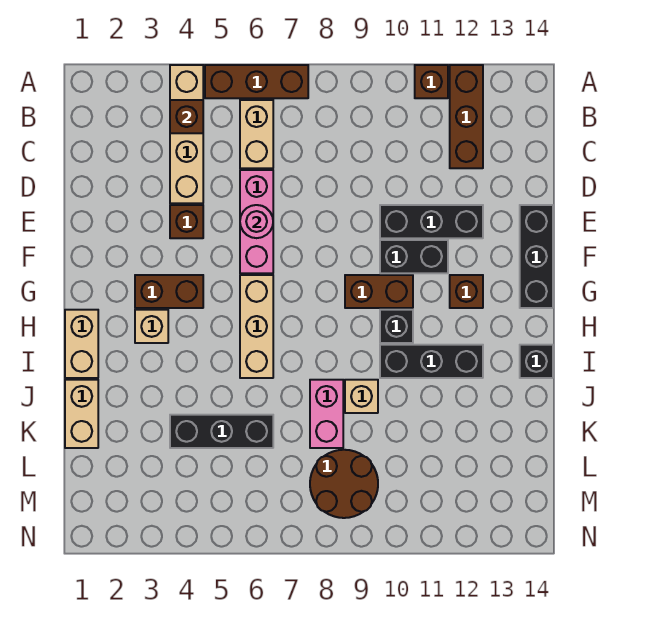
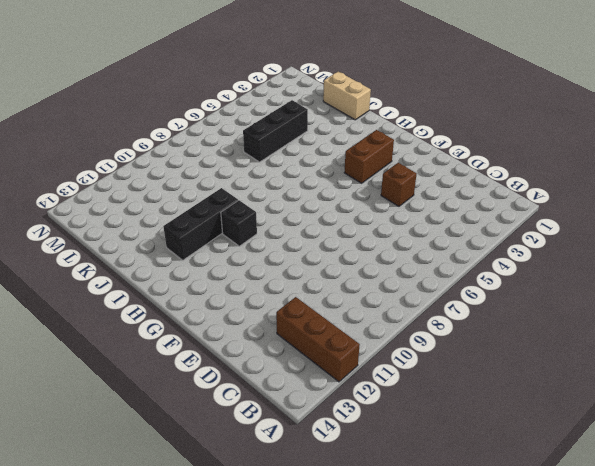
none -> tan brick A4:D4 level 1
none -> brown brick A5:A7 level 1
none -> brown brick A11 level 1

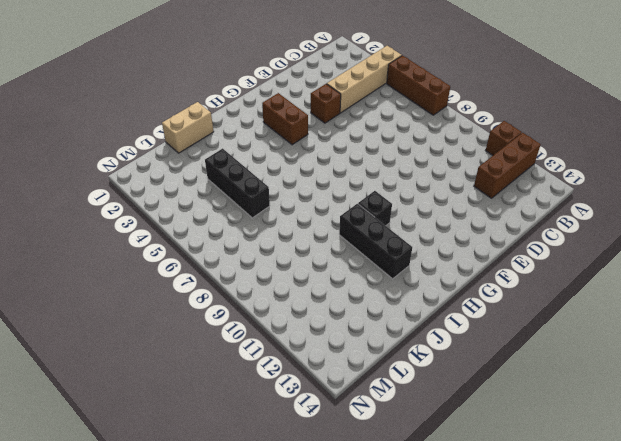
none -> tan brick B6:C6 level 1
none -> pink brick D6:F6 level 1
none -> black brick E10:E12 level 1

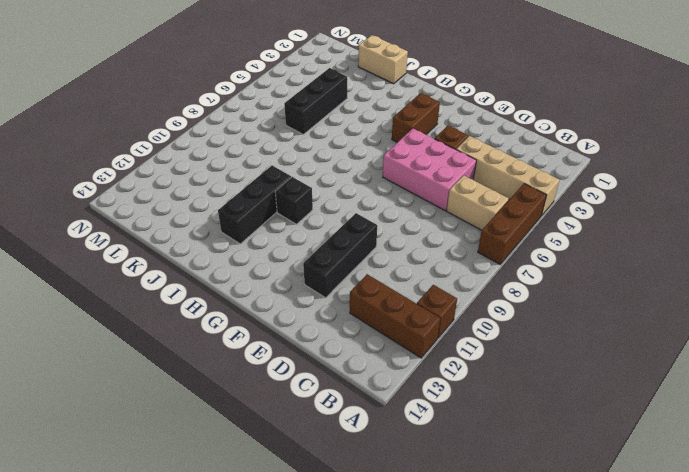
pink brick D5:F6 level 1 -> pink brick D6:F6 level 1
none -> black brick E14:G14 level 1
none -> black brick F10:F11 level 1
none -> tan brick G6:I6 level 1

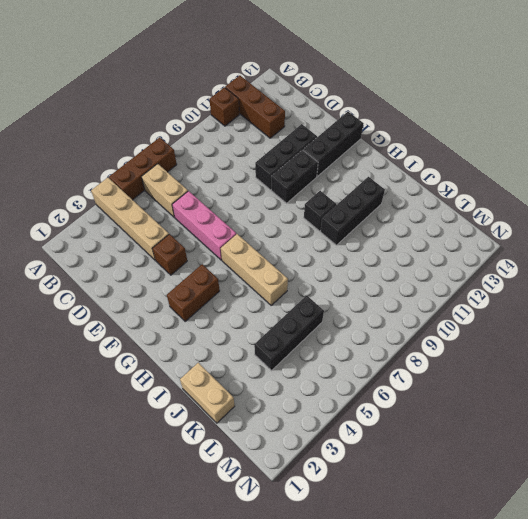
black brick F12:F14 level 1 -> black brick E14:G14 level 1
none -> brown brick G9:G10 level 1
none -> brown brick G12 level 1
none -> tan brick H1:I1 level 1

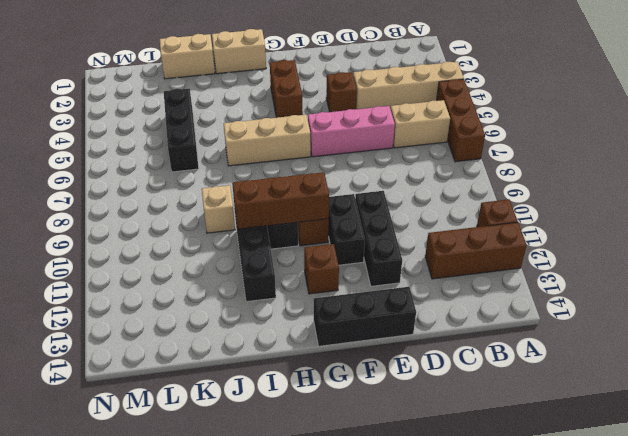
brown brick G10:I10 level 2 -> none
none -> tan brick H3 level 1
none -> black brick I14 level 1
none -> pink brick J8:K8 level 1

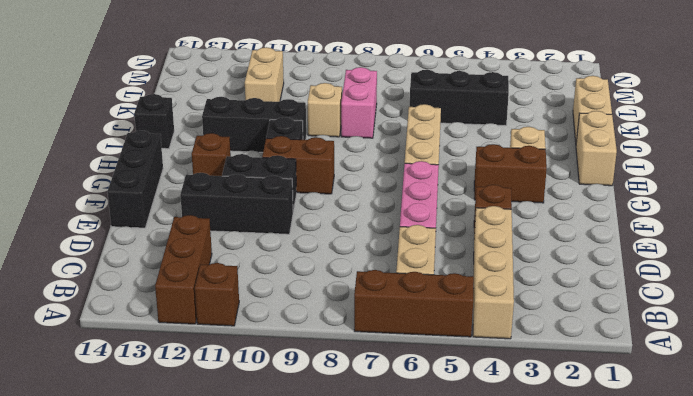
tan brick K11:L11 level 1 -> none
none -> brown round brick L8:M9 level 1
none -> brown brick B4 level 2
none -> pink round brick E6 level 2

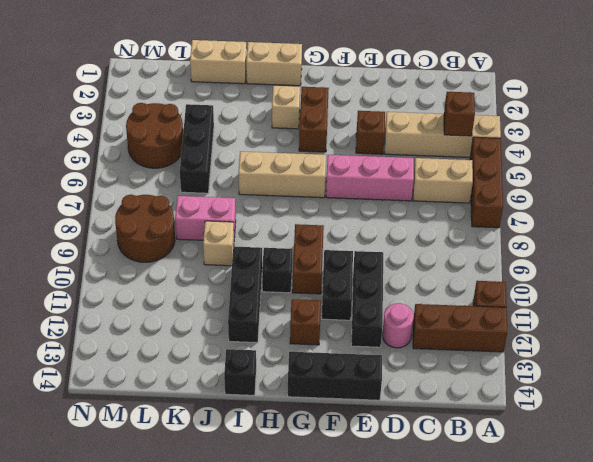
pink round brick D12 level 1 -> pink round brick E6 level 2
brown round brick L4:M5 level 1 -> none

